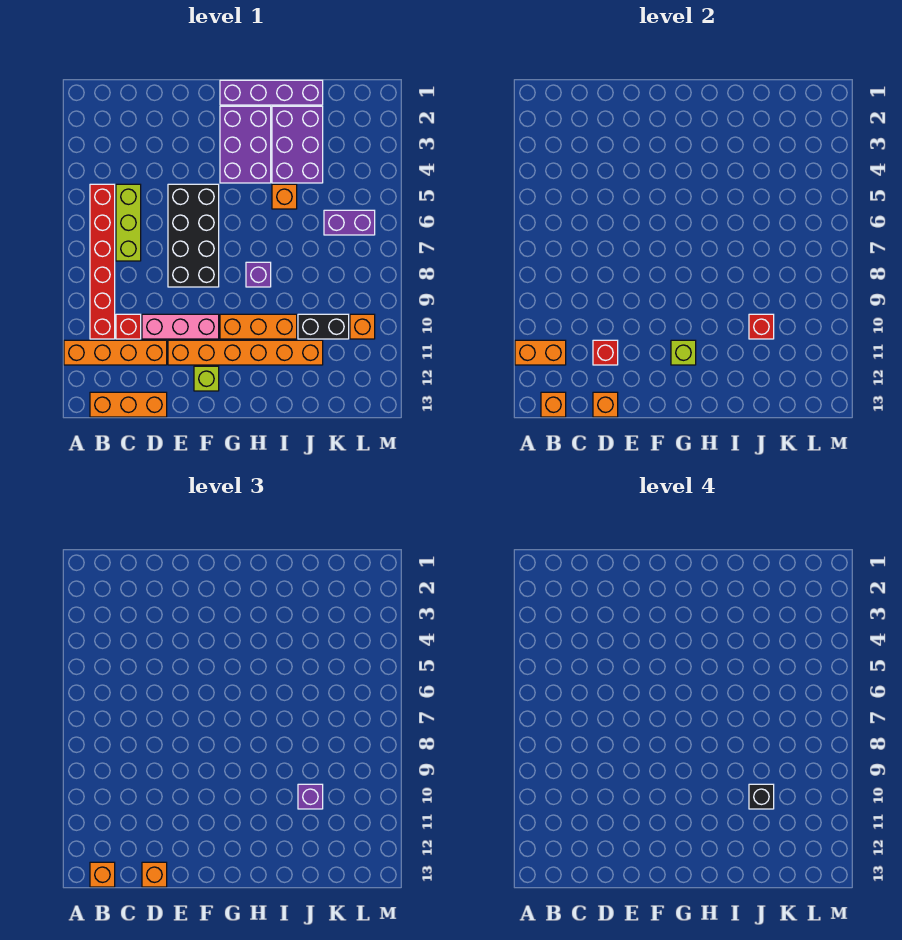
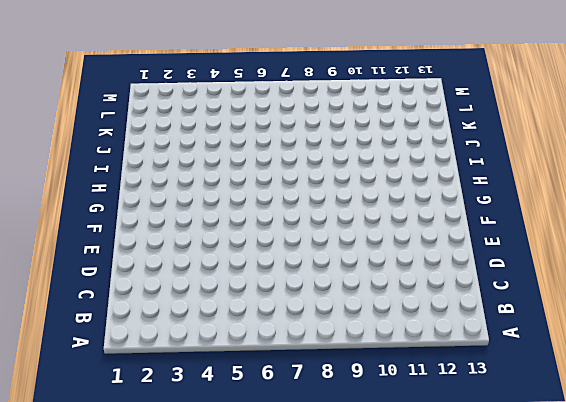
none -> orange brick A11:D11 level 1
none -> red brick B5:B10 level 1
none -> orange brick B13:D13 level 1

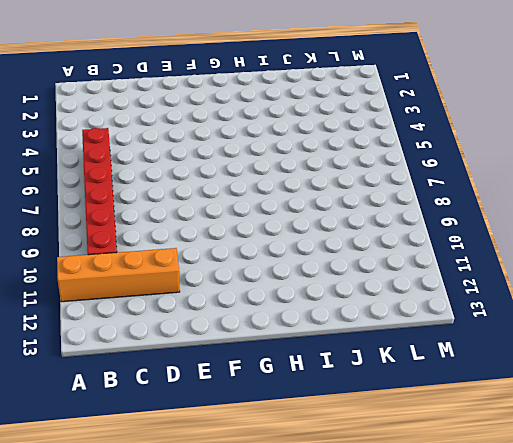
none -> orange brick B13:D13 level 1
none -> lime brick C5:C7 level 1
none -> red brick C10 level 1

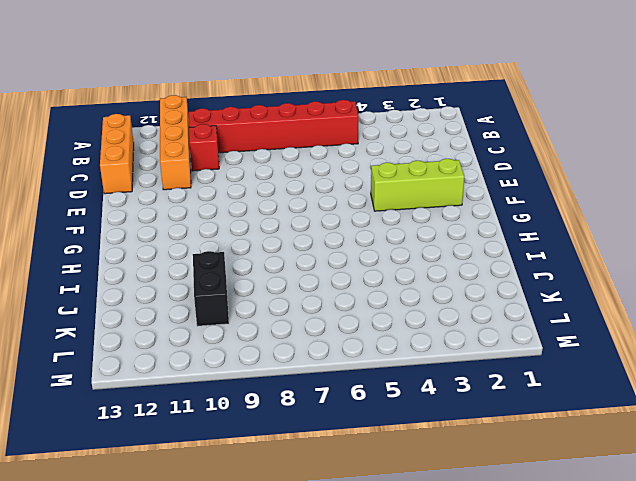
lime brick F2:F4 level 1 -> lime brick C5:C7 level 1
none -> pink brick D10:F10 level 1
none -> black brick E5:F8 level 1
none -> orange brick E11:J11 level 1

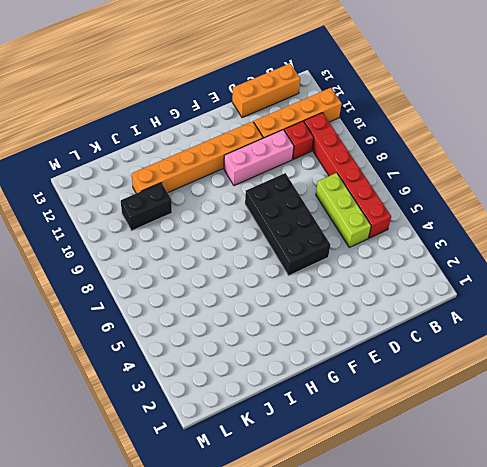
none -> lime brick F12 level 1
none -> purple brick G1:J1 level 1
none -> purple brick G2:H4 level 1

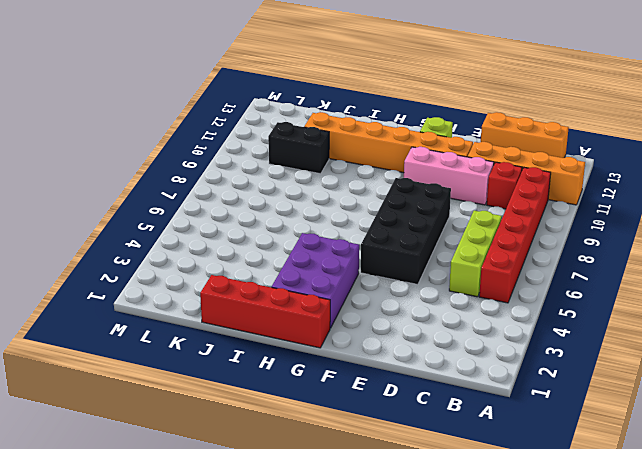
red brick G1:J1 level 1 -> purple brick G1:J1 level 1
none -> orange brick G10:I10 level 1
none -> purple brick H8 level 1
none -> purple brick I2:J4 level 1

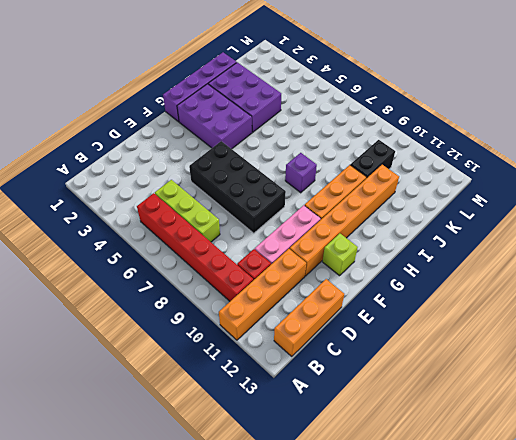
none -> orange brick I5 level 1
none -> purple brick K6:L6 level 1
none -> orange brick L10 level 1

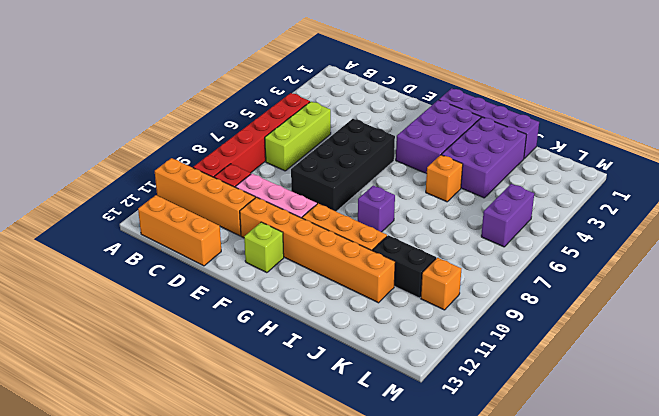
purple brick L5:L6 level 1 -> purple brick K6:L6 level 1
none -> orange brick A11:B11 level 2
none -> orange brick B13 level 2
none -> red brick D11 level 2

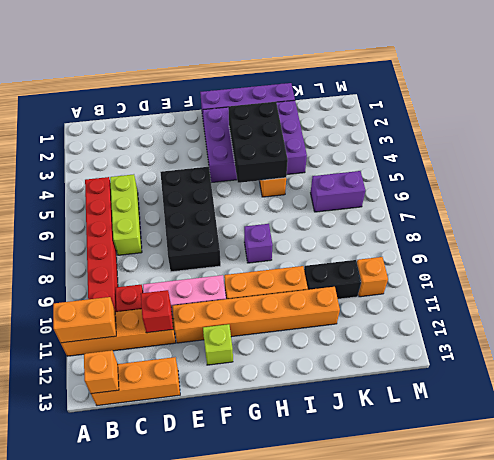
black brick H3:I5 level 2 -> none
none -> orange brick D13 level 2
none -> lime brick G11 level 2
none -> red brick J10 level 2

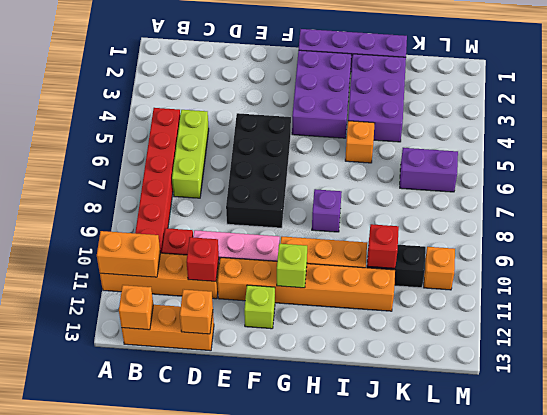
none -> orange brick B13 level 3
none -> orange brick D13 level 3
none -> purple brick J10 level 3

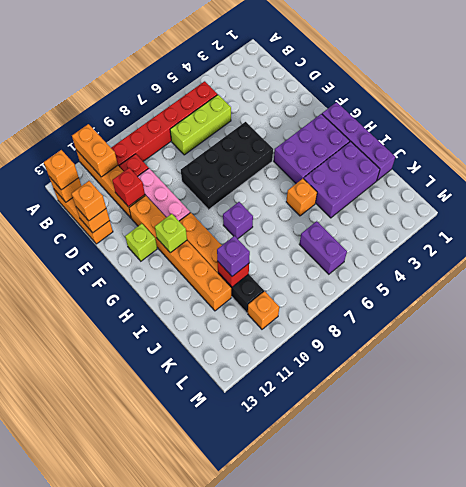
none -> black brick J10 level 4

